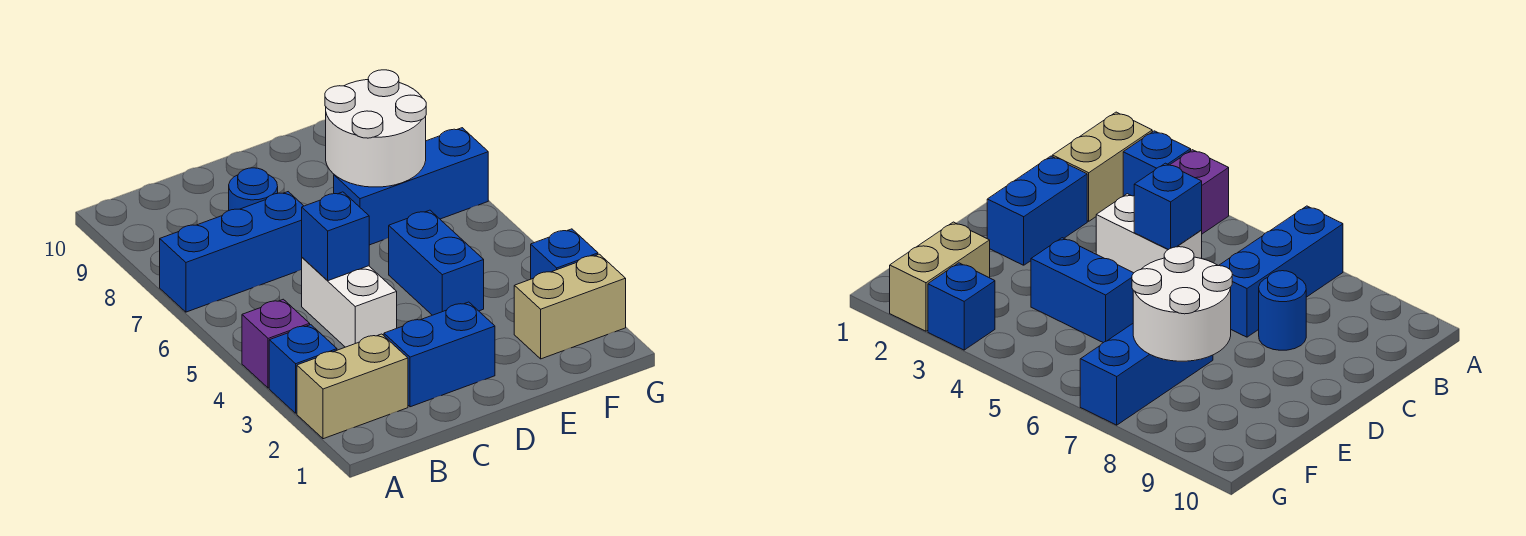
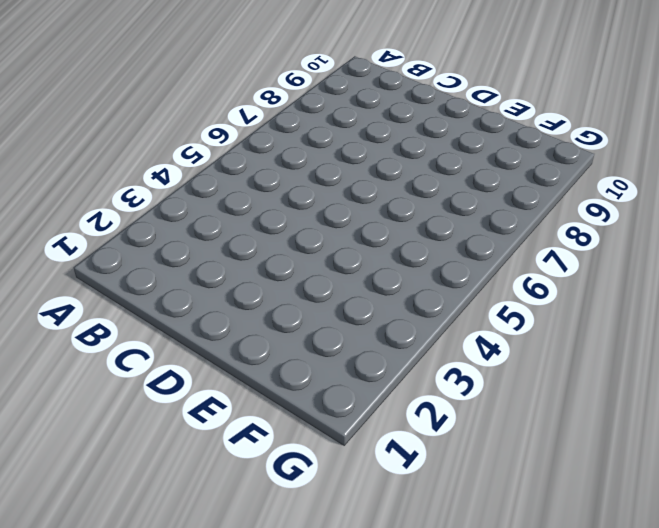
none -> tan brick A2:B2 level 1
none -> blue brick A3 level 1
none -> purple brick A4 level 1

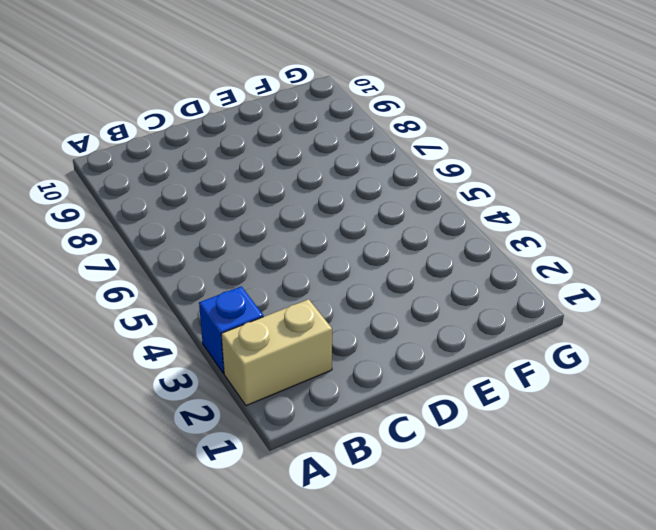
none -> purple brick A4 level 1
none -> blue brick A7:C7 level 1
none -> blue brick C2:D2 level 1

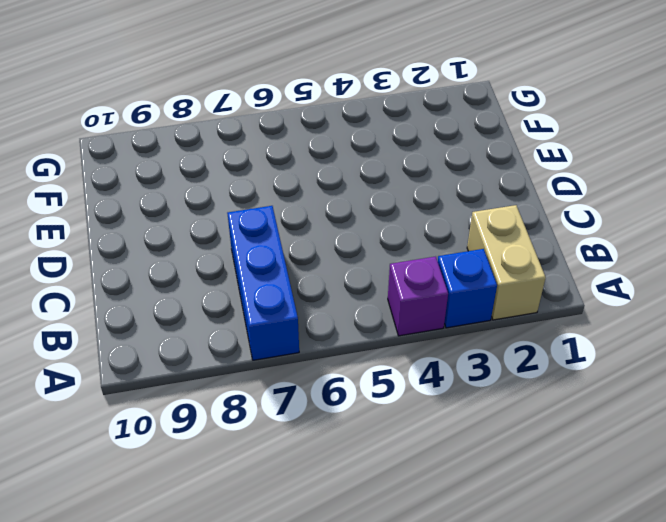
none -> blue brick C2:D2 level 1
none -> white brick C4:C5 level 1
none -> blue round brick C8 level 1

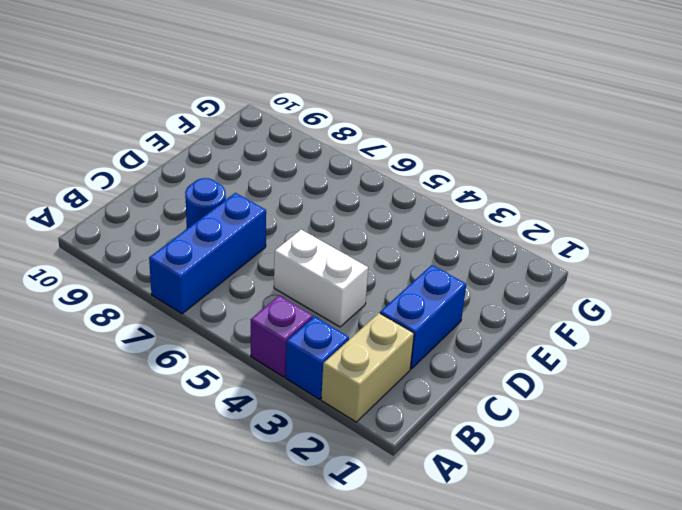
none -> blue brick E4:E5 level 1
none -> blue brick E7:G7 level 1
none -> tan brick F2:G2 level 1

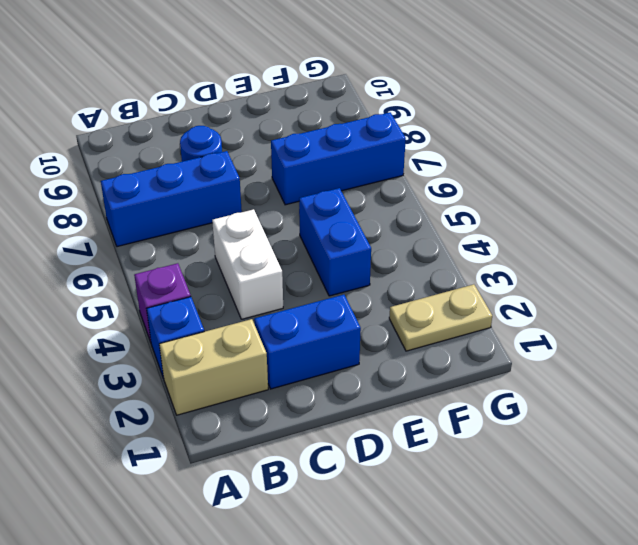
tan plate F2:G2 level 1 -> tan brick F2:G2 level 1
none -> blue brick G3 level 1
none -> blue brick C5 level 2
none -> white round brick E7:F8 level 2

